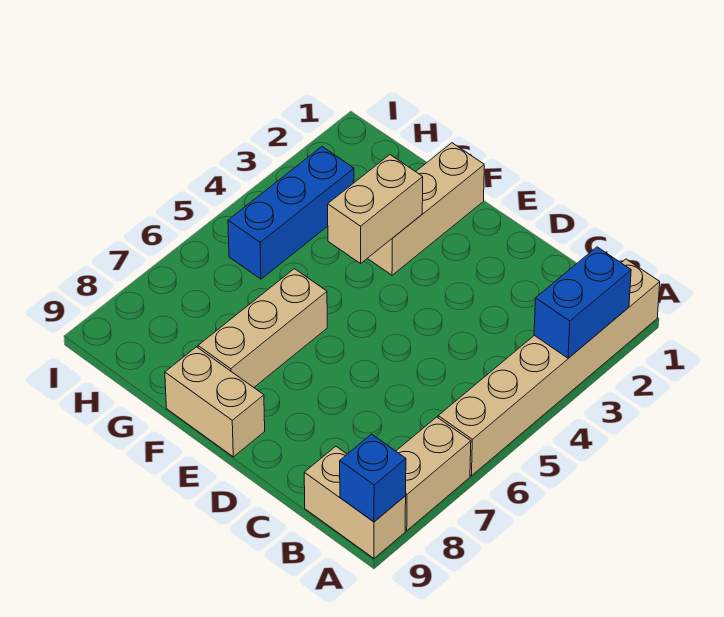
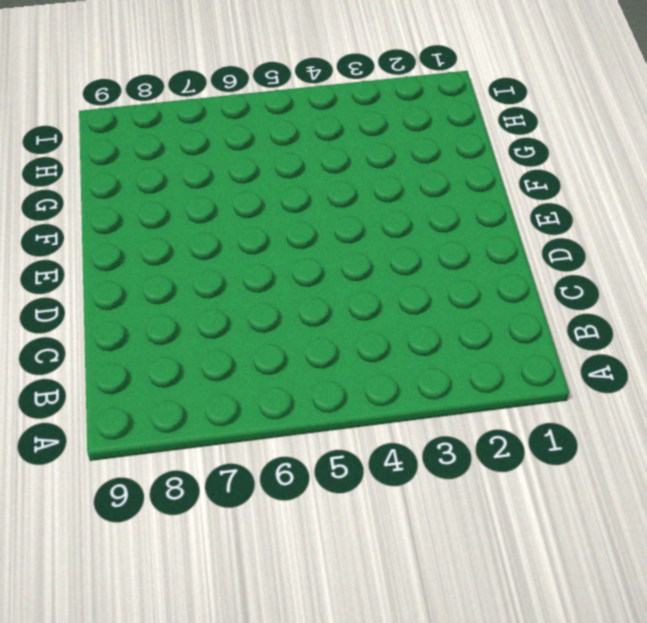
none -> tan brick A1:A6 level 1
none -> tan brick A7:A8 level 1

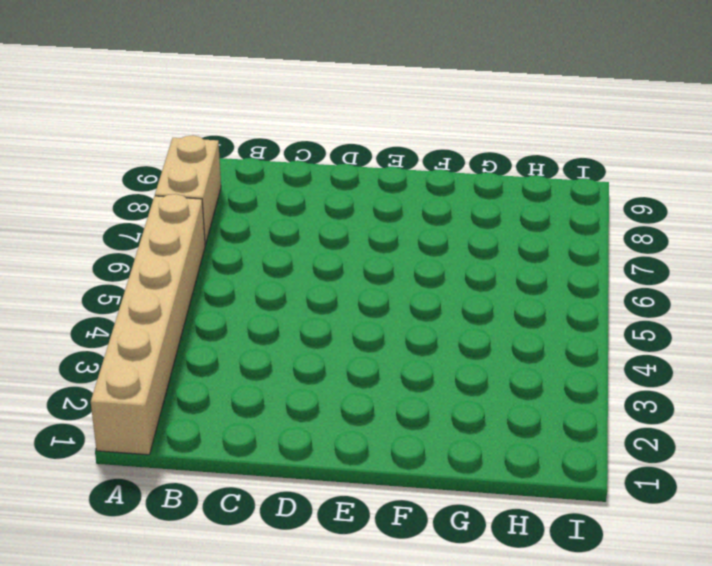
none -> tan brick A9:B9 level 1
none -> tan brick E9:F9 level 1

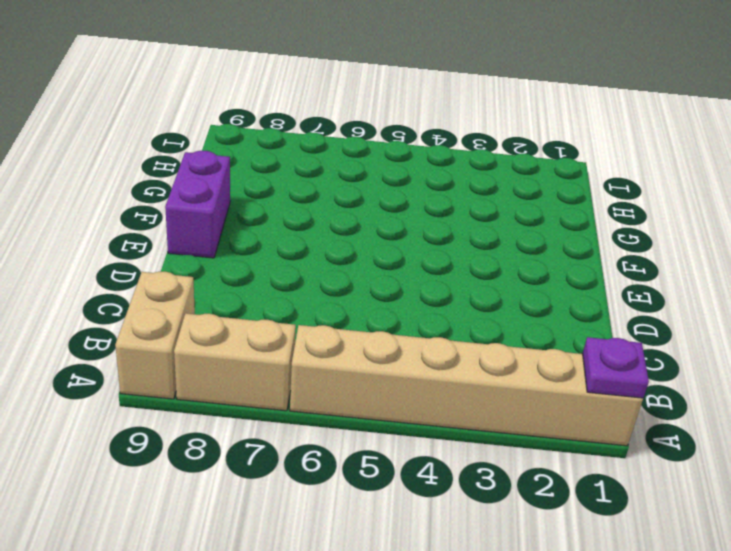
purple plate A1 level 2 -> none
purple brick E9:F9 level 1 -> tan brick E9:F9 level 1
none -> tan brick F1:F3 level 1
none -> tan brick F6:F8 level 1

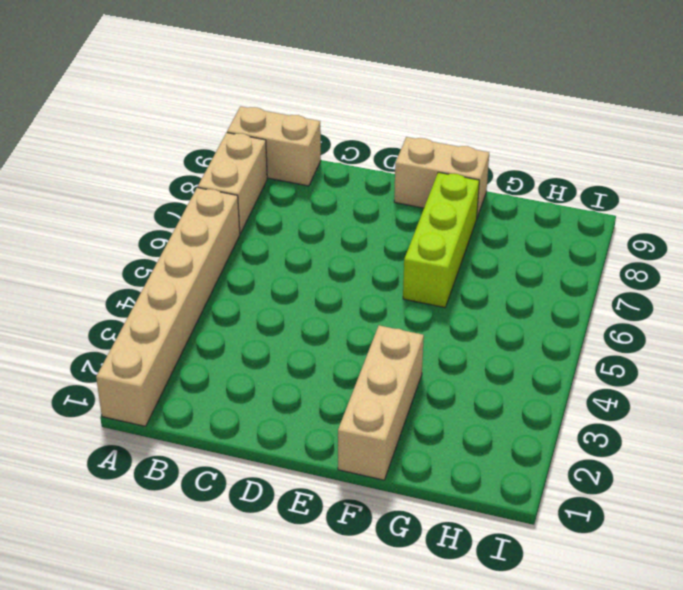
lime brick F6:F8 level 1 -> tan brick F6:F8 level 1
none -> blue brick H3:H5 level 1
none -> blue brick A2:A3 level 2

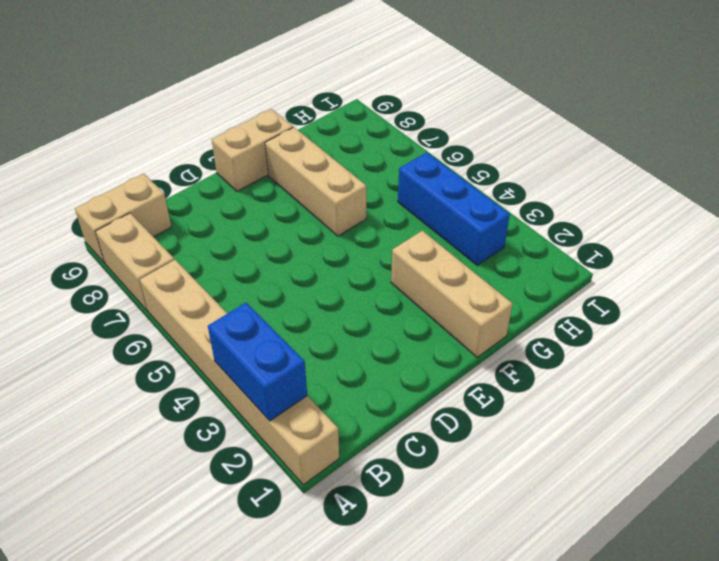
none -> blue brick A9 level 2
none -> tan brick F3:F4 level 2

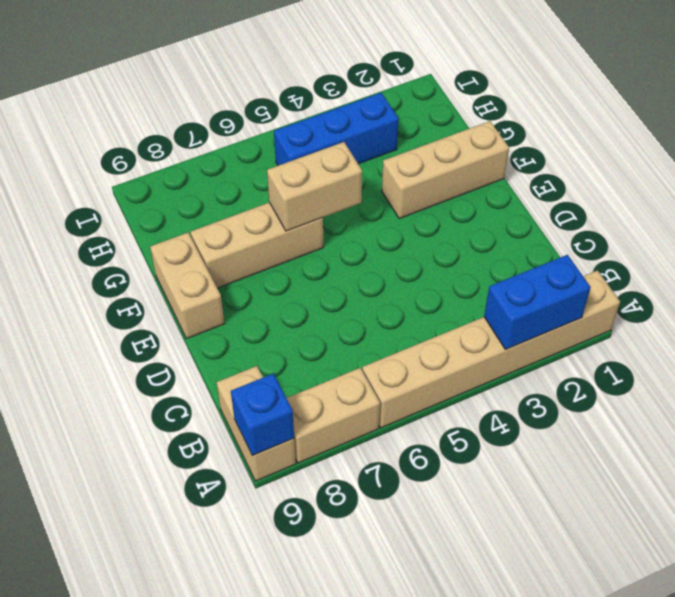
tan brick F5:F6 level 2 -> tan brick F3:F4 level 2

